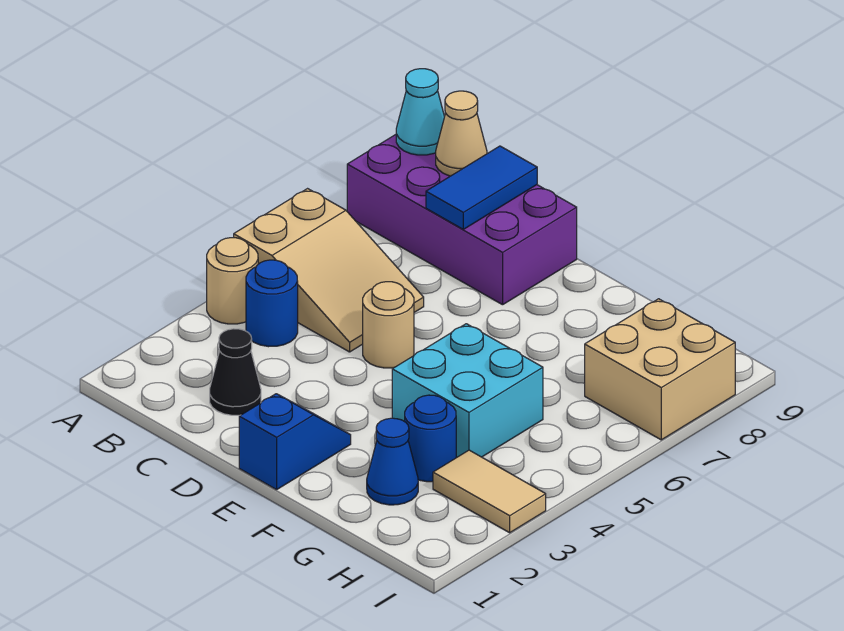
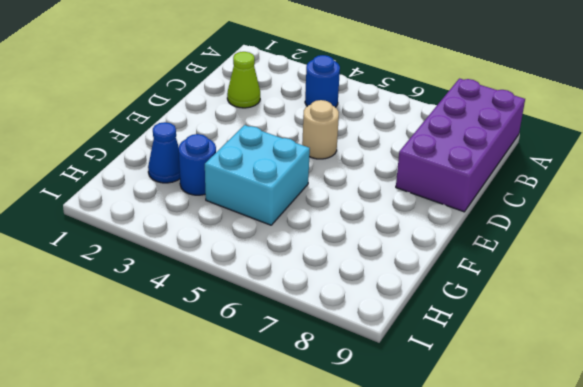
lime cone C2 level 1 -> black cone C2 level 1
none -> tan round brick A4 level 1
none -> tan slope A5:C6 level 1 top A
none -> blue slope E1:E2 level 1 top 1

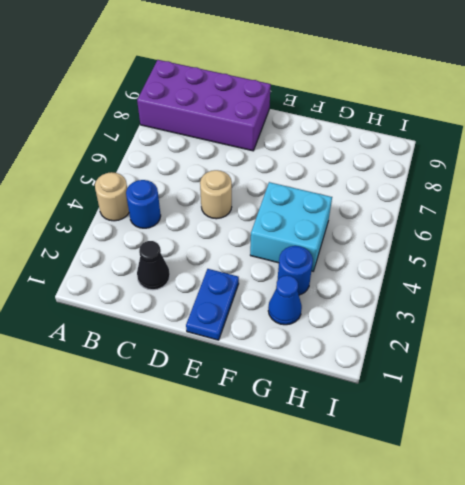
blue plate E1:E2 level 1 -> blue slope E1:E2 level 1 top 1
none -> tan slope A5:C6 level 1 top A
none -> tan tile H3:I3 level 1
none -> tan brick H7:I8 level 1

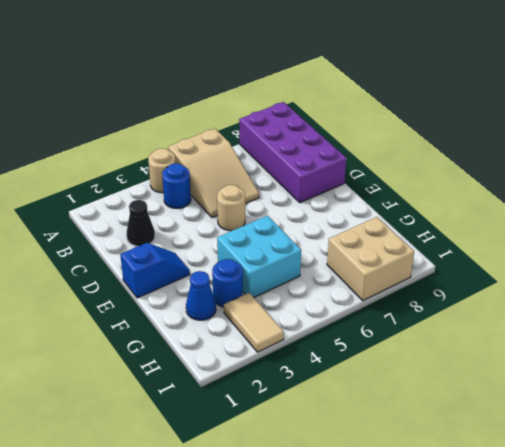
none -> cyan cone A9 level 2
none -> tan cone B9 level 2
none -> blue tile C8:C9 level 2

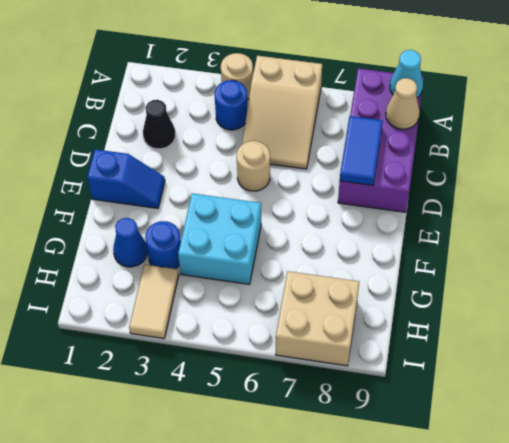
blue tile C8:D8 level 2 -> blue tile C8:C9 level 2

